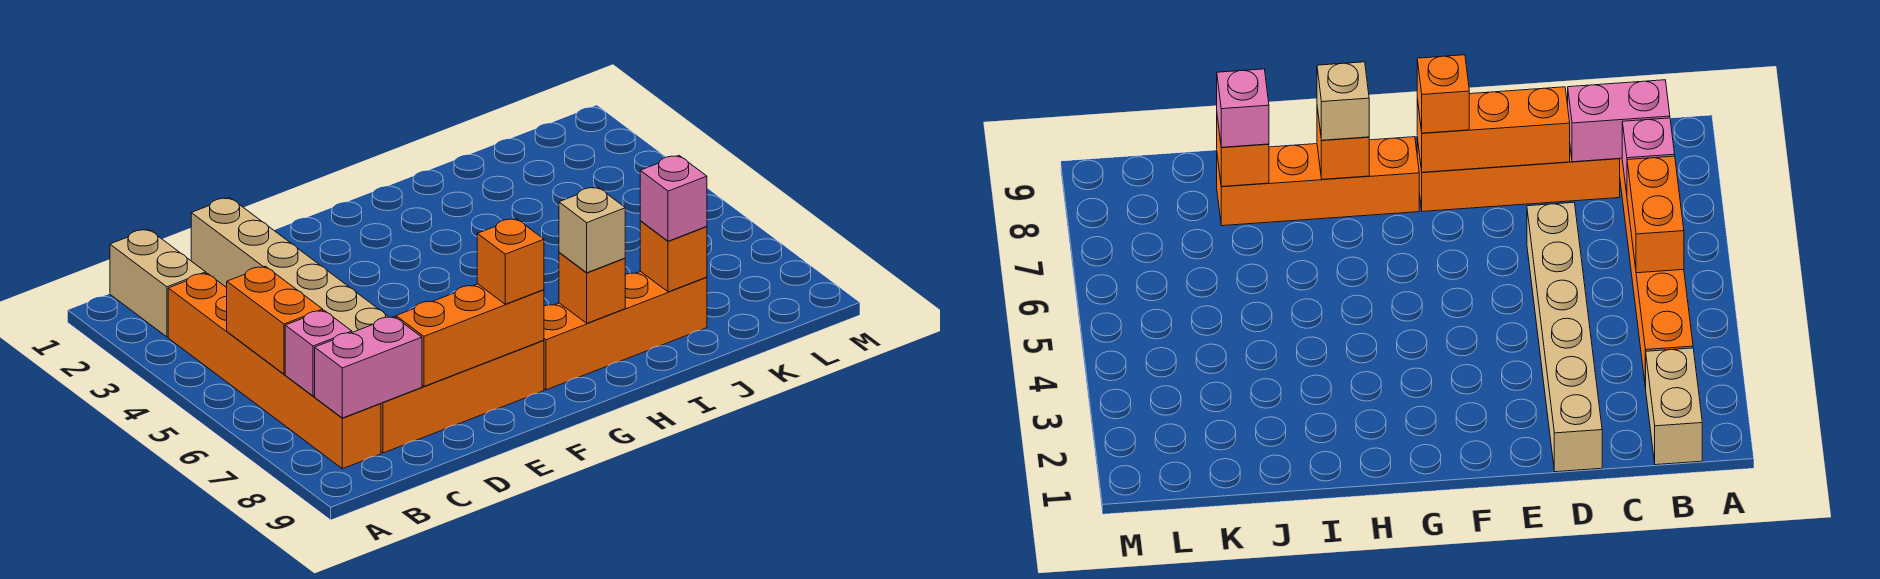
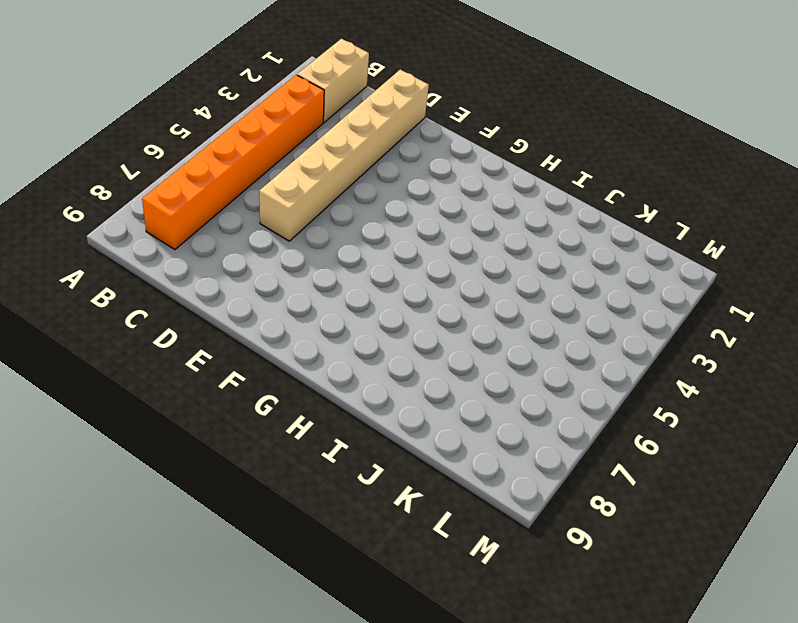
none -> orange brick C8:F8 level 1
none -> orange brick G8:J8 level 1
none -> orange brick B5:B6 level 2

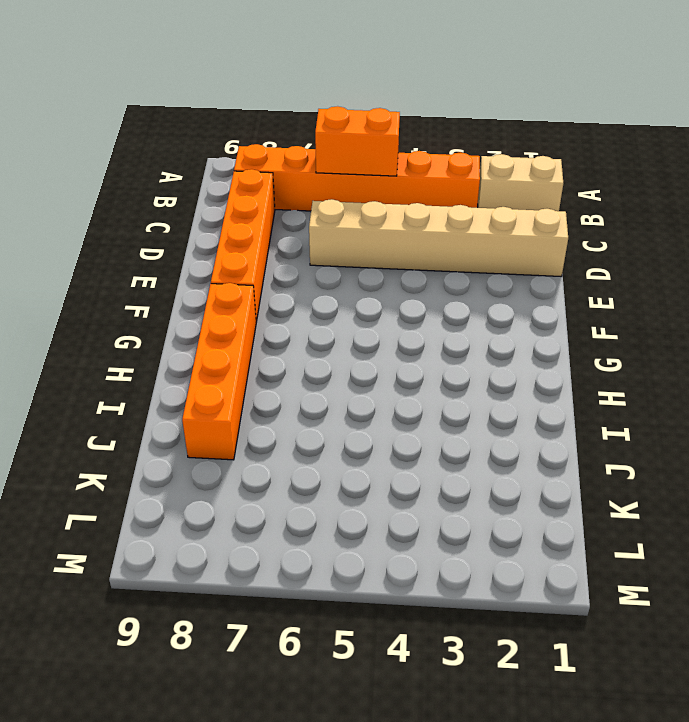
none -> pink brick B7 level 2
none -> pink brick B8:C8 level 2
none -> orange brick D8:F8 level 2

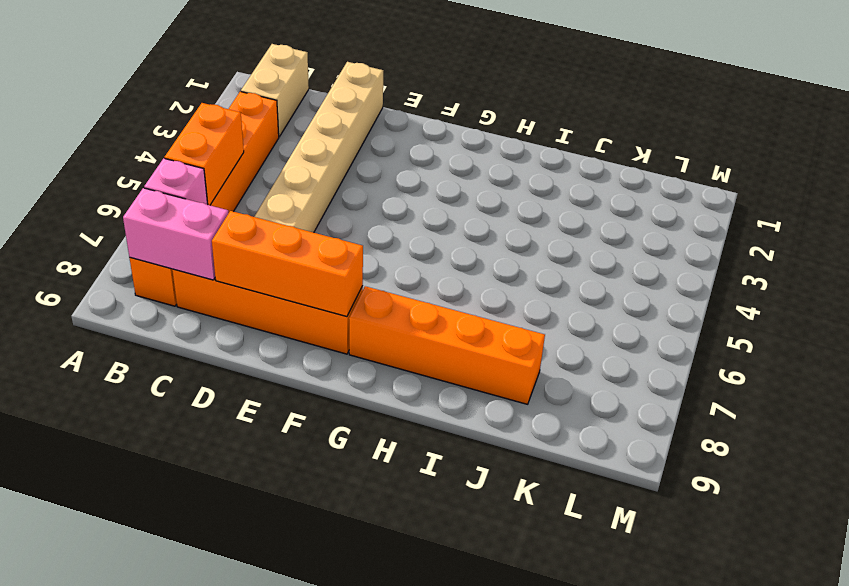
none -> orange brick H8 level 2
none -> orange brick J8 level 2
none -> orange brick F8 level 3

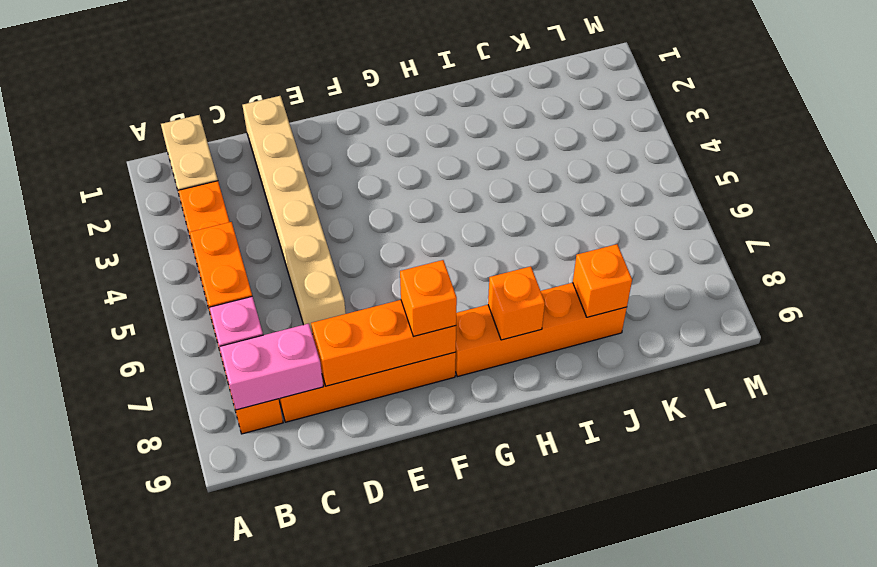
none -> tan brick H8 level 3
none -> pink brick J8 level 3

